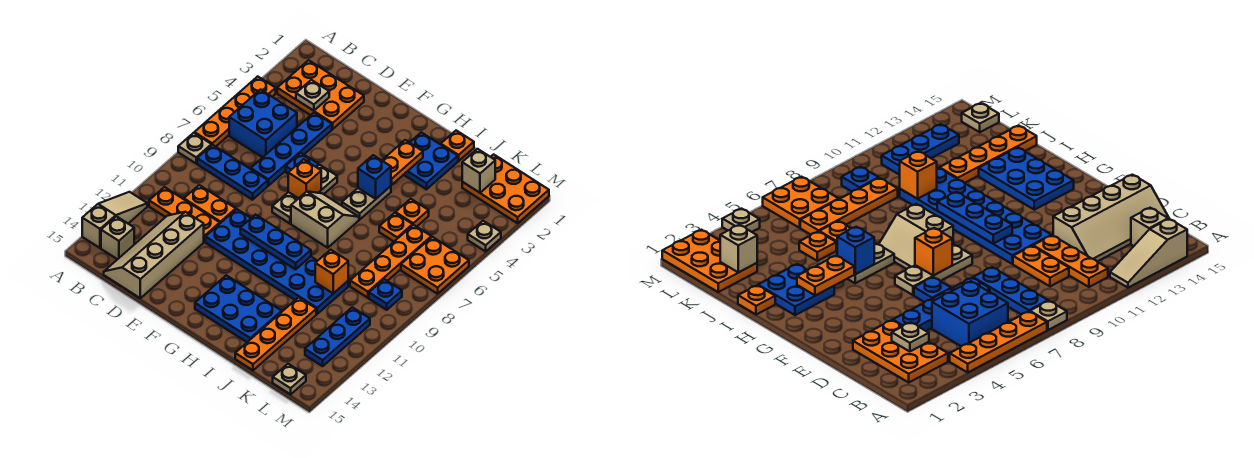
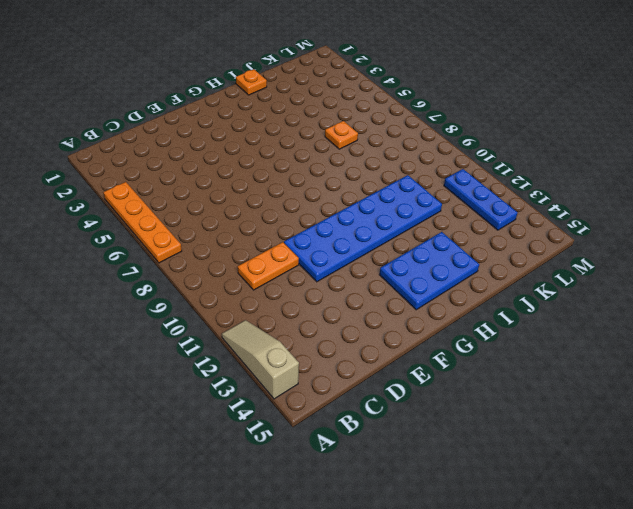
none -> tan plate A8 level 1
none -> orange plate B2:D3 level 1
none -> blue brick B5:C6 level 1
none -> blue plate B8:D8 level 1

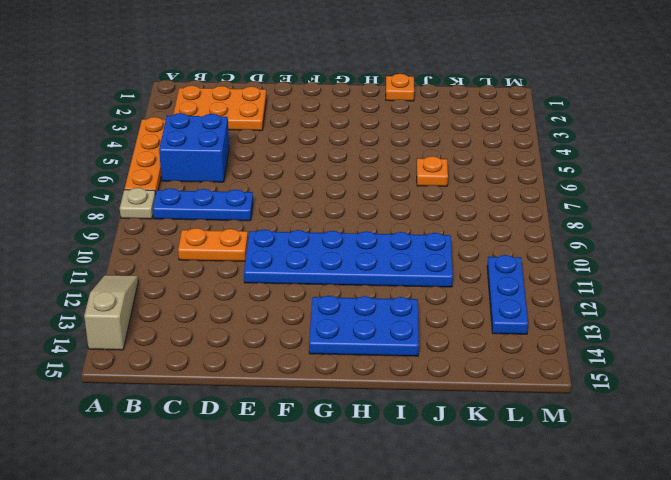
none -> orange plate B11:D11 level 1
none -> tan brick B14 level 1
none -> tan slope C12:D15 level 1 top D
none -> blue plate D4:D7 level 1

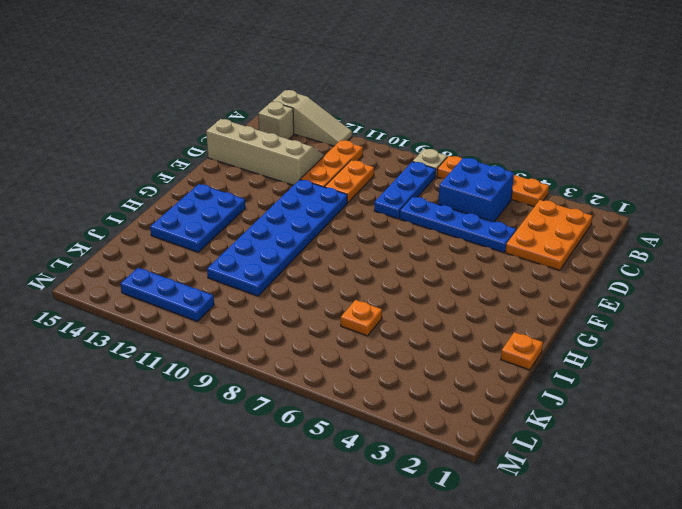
none -> blue plate E6 level 1
none -> tan plate F6:F8 level 1
none -> tan slope G7:H8 level 1 top 8
none -> blue plate H2:I3 level 1

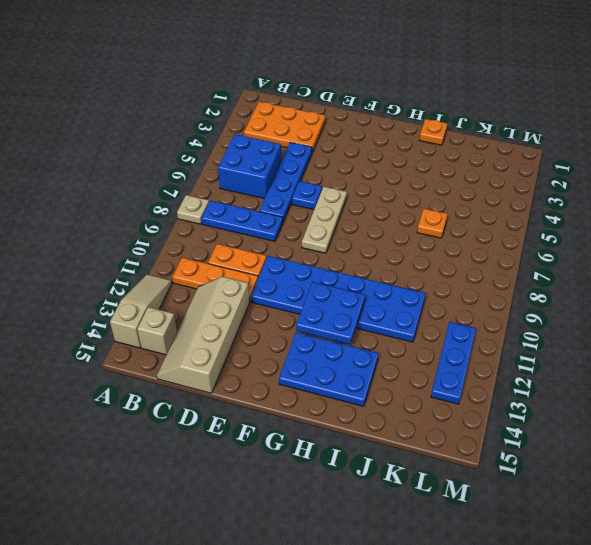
blue plate G11:H12 level 2 -> blue plate H2:I3 level 1
none -> orange plate A4:A7 level 1
none -> tan slope G7:H8 level 1 top 8
none -> tan plate H5:H6 level 1
none -> orange plate J5 level 1

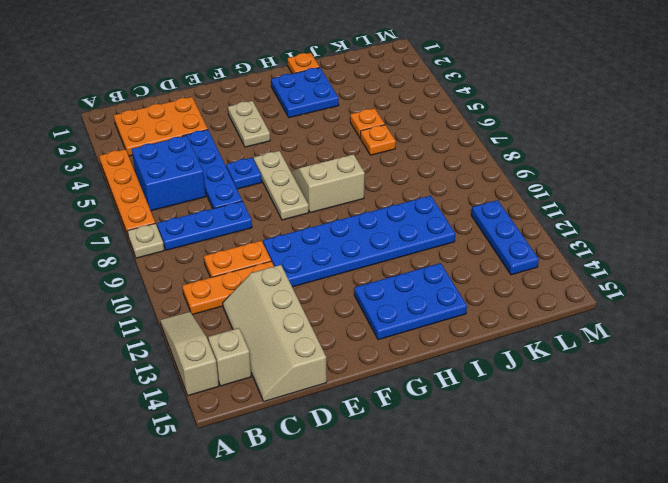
tan plate F3:F4 level 1 -> tan plate H5:H6 level 1
none -> orange plate J12:J15 level 1
none -> orange plate K1:M2 level 1
none -> orange plate K6:K9 level 1
none -> orange plate L6:M7 level 1

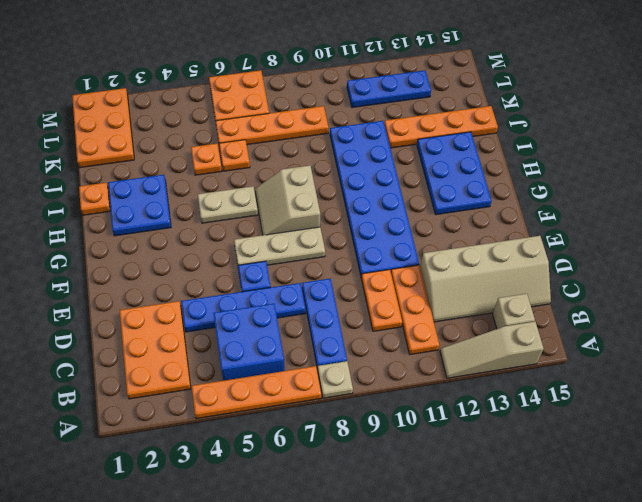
none -> blue plate L9 level 1
none -> tan plate L15 level 1
none -> tan plate M4 level 1
none -> tan plate C3 level 2

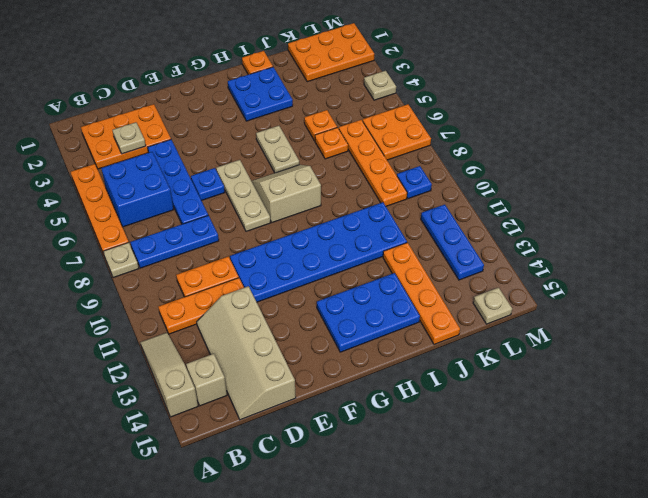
none -> orange brick F7 level 2
none -> blue plate F10:H10 level 2
none -> orange plate H3:H4 level 2
none -> blue brick H5 level 2

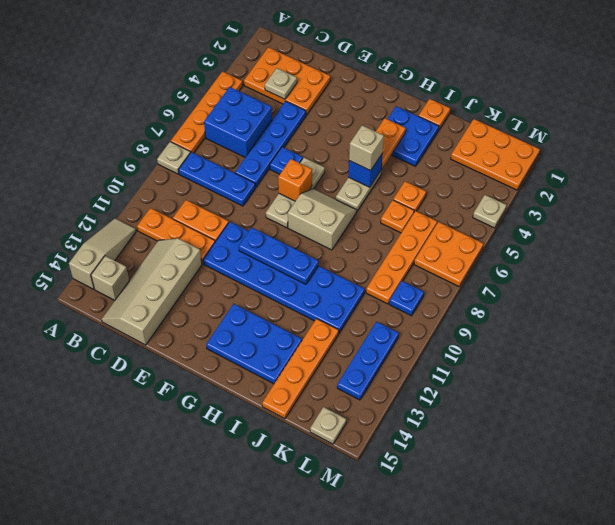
tan brick H5 level 3 -> tan brick K2 level 2
none -> orange brick J10 level 2

